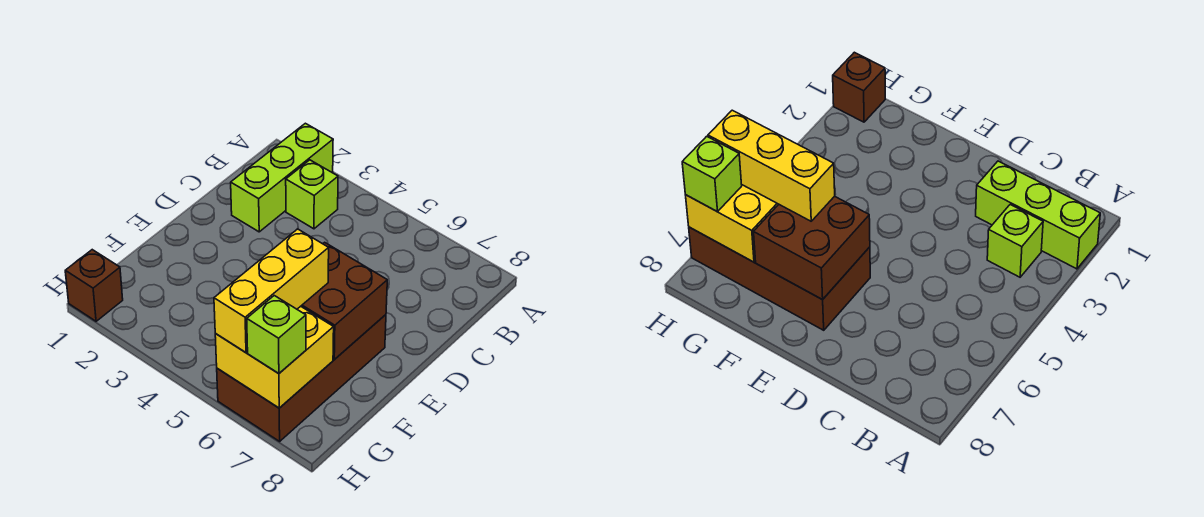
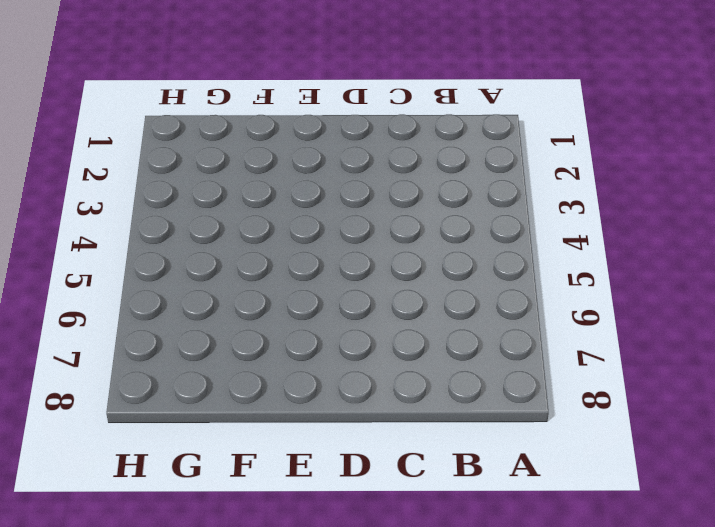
none -> lime brick A2:C2 level 1
none -> lime brick B3 level 1

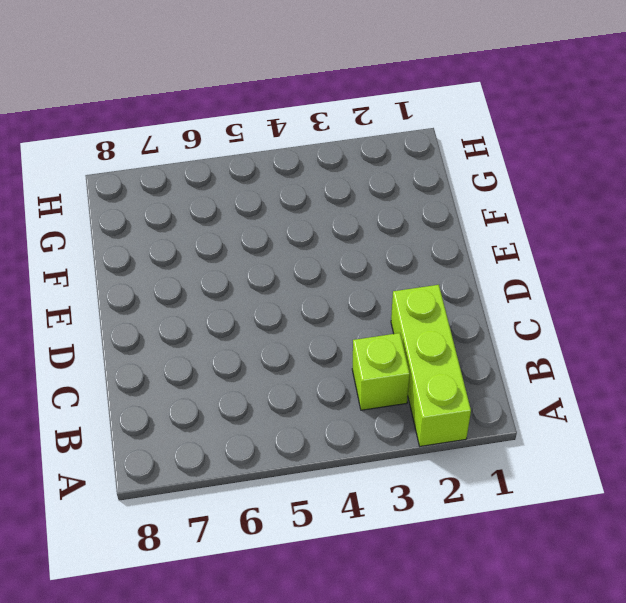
none -> brown brick E6:H7 level 1
none -> brown brick H1 level 1

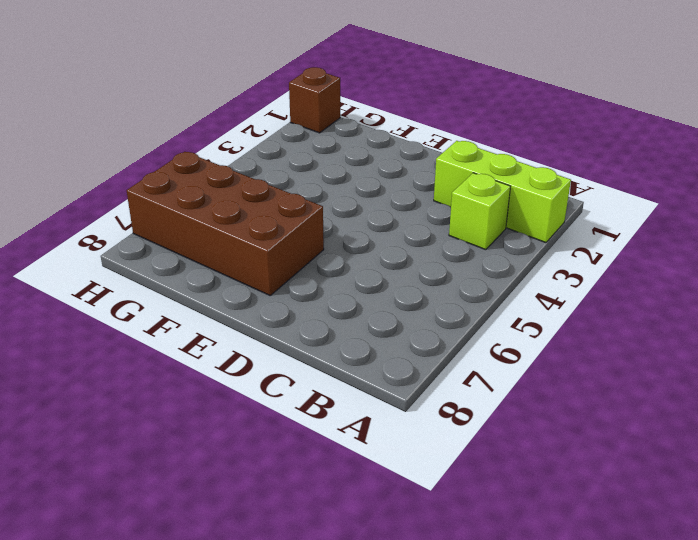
none -> brown brick E6:F7 level 2
none -> yellow brick G6:H7 level 2

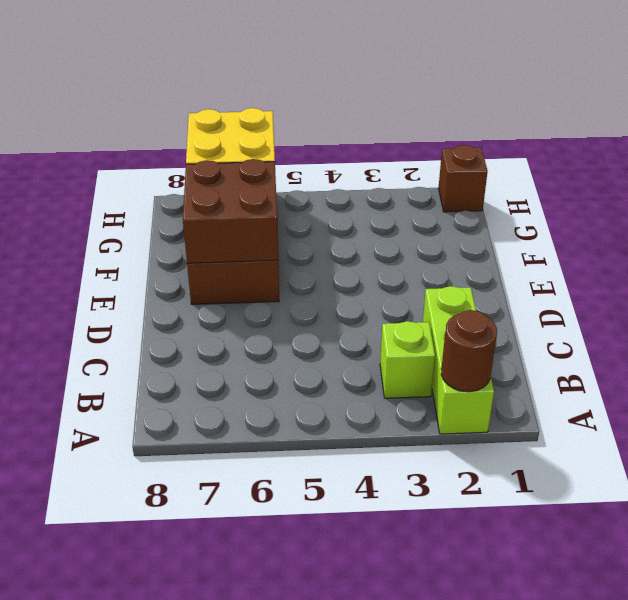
brown round brick A2 level 2 -> none
none -> yellow brick F6:H6 level 3
none -> lime brick H7 level 3

